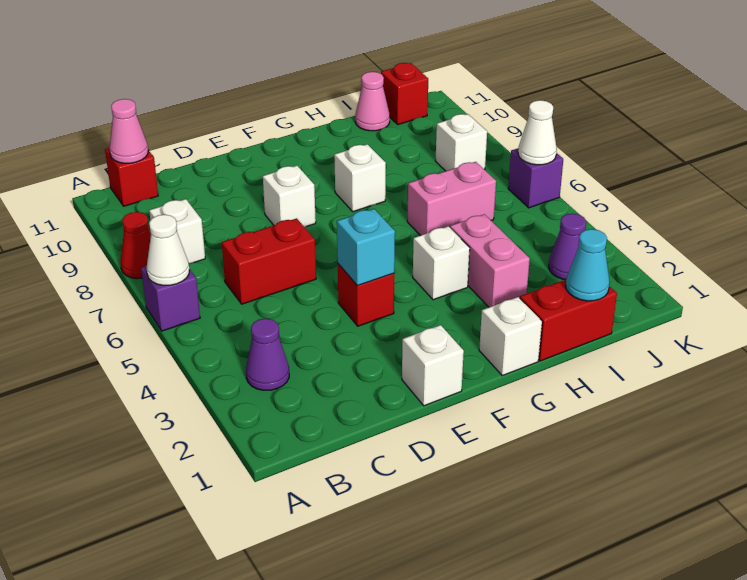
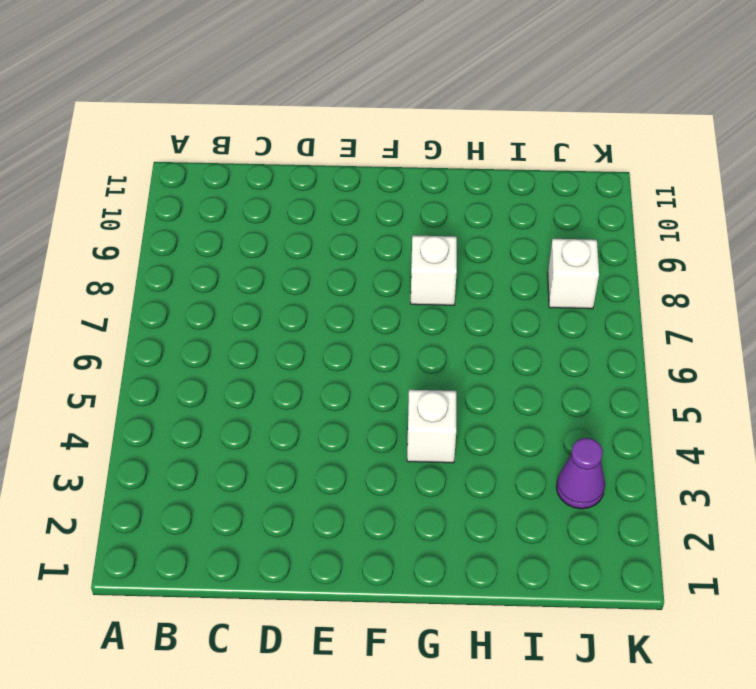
none -> purple brick A6 level 1
none -> red cone A8 level 1
none -> purple cone B3 level 1

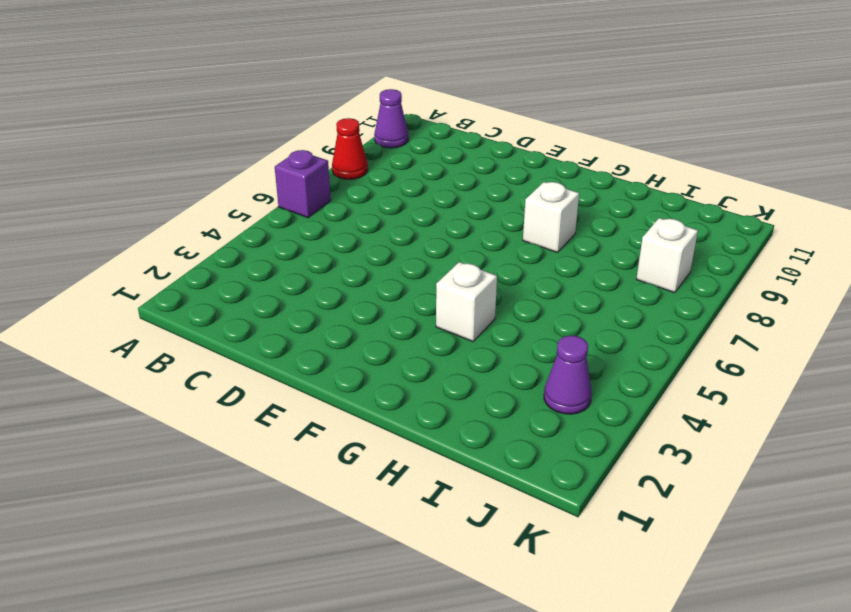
purple cone A10 level 1 -> purple cone B3 level 1
none -> white brick B8 level 1
none -> red brick B11 level 1
none -> red brick C6:D6 level 1

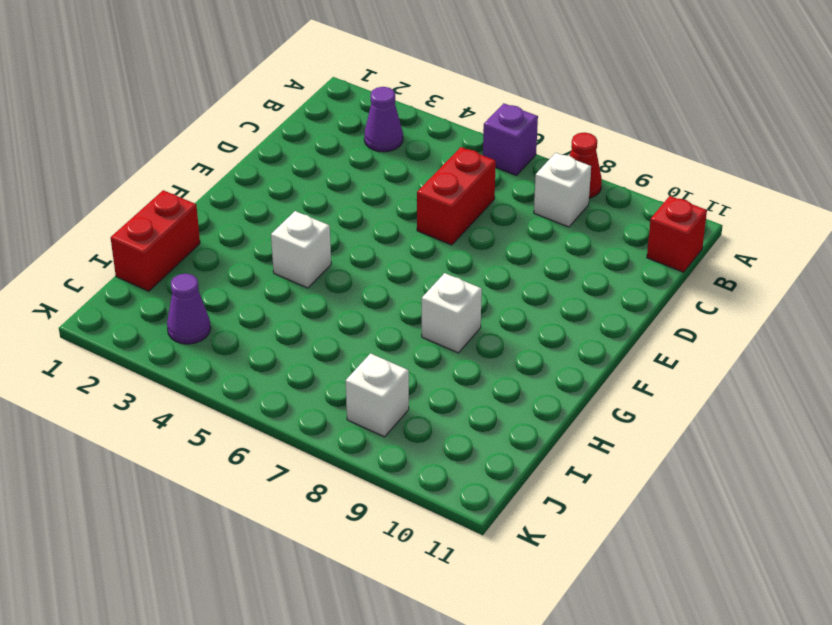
none -> white brick E1 level 1
none -> red brick E4 level 1
none -> white brick E8 level 1

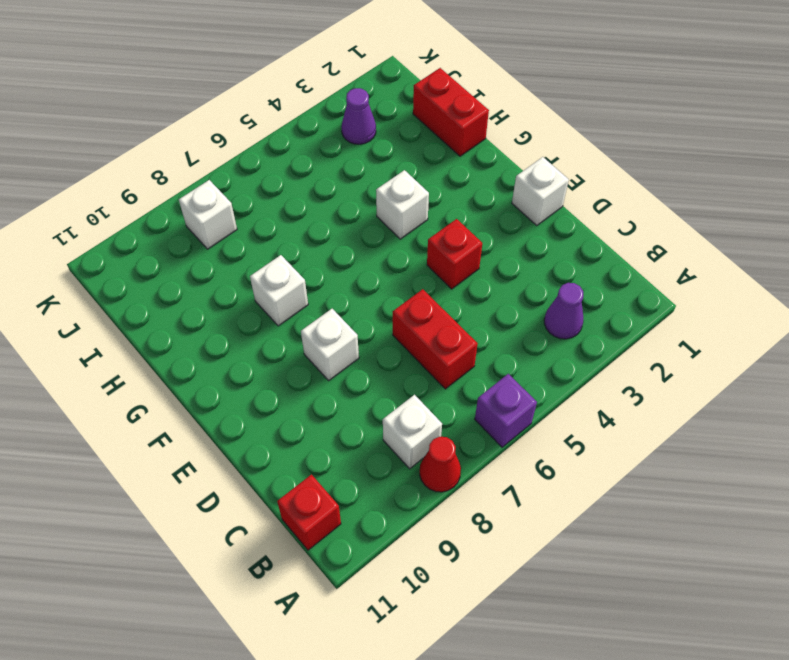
none -> white brick G1 level 1
none -> pink brick H3:H4 level 1
none -> pink brick H6:I6 level 1

